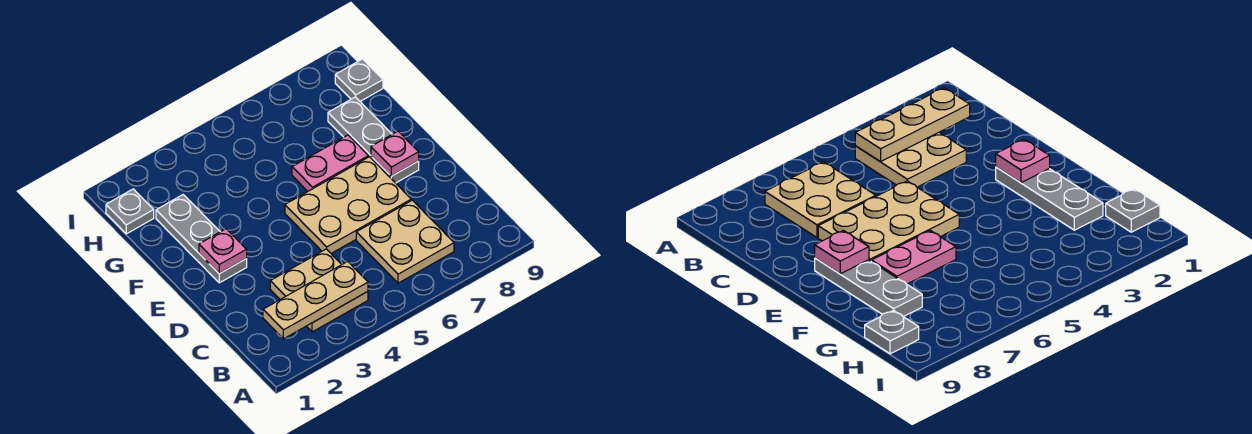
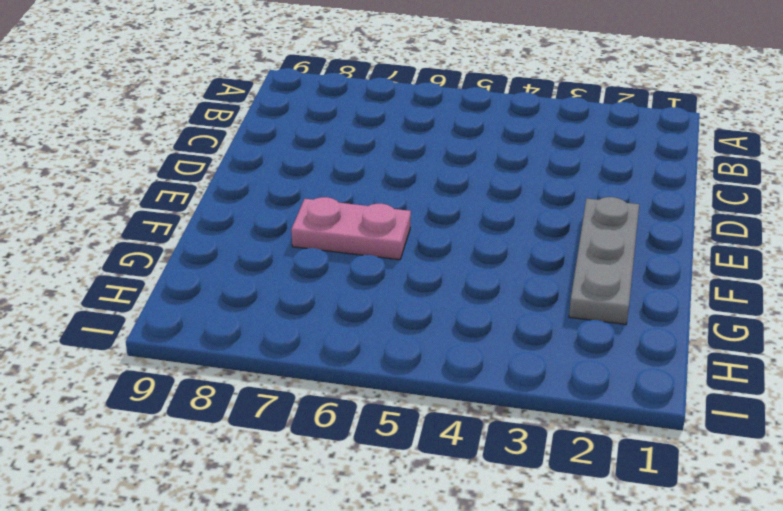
none -> tan plate B3:C4 level 1
none -> tan plate B6:C7 level 1

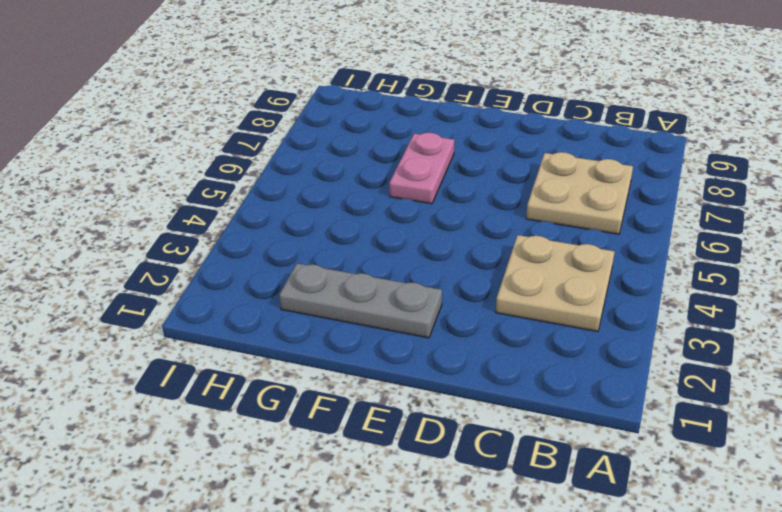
none -> tan plate D5:E7 level 1
none -> grey plate E8:G8 level 1

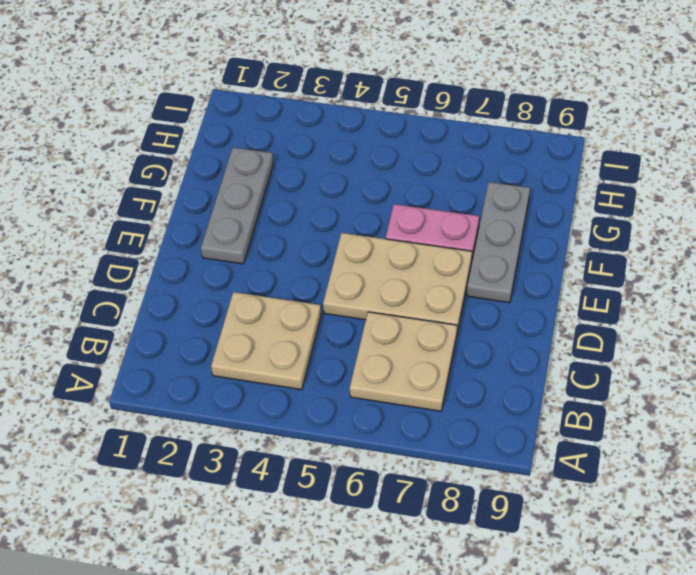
none -> grey plate H1 level 1
none -> grey plate H9 level 1

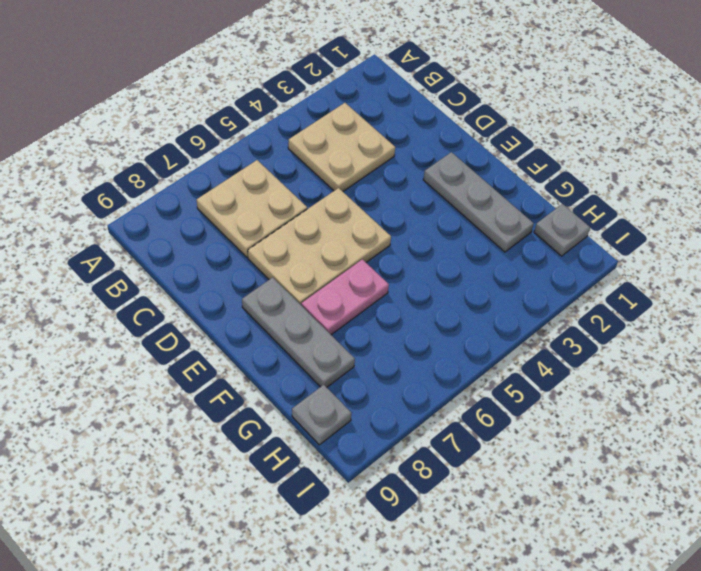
none -> tan plate B2:B4 level 2
none -> pink plate E2 level 2

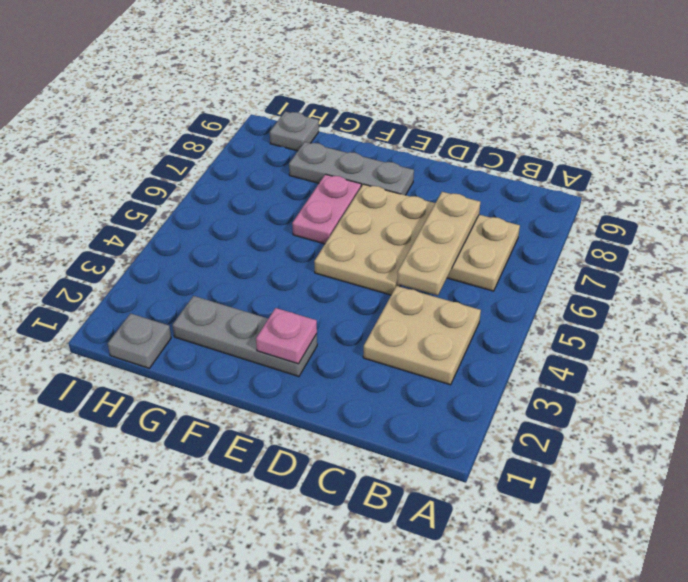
tan plate C5:C7 level 2 -> tan plate B2:B4 level 2
none -> pink plate E8 level 2

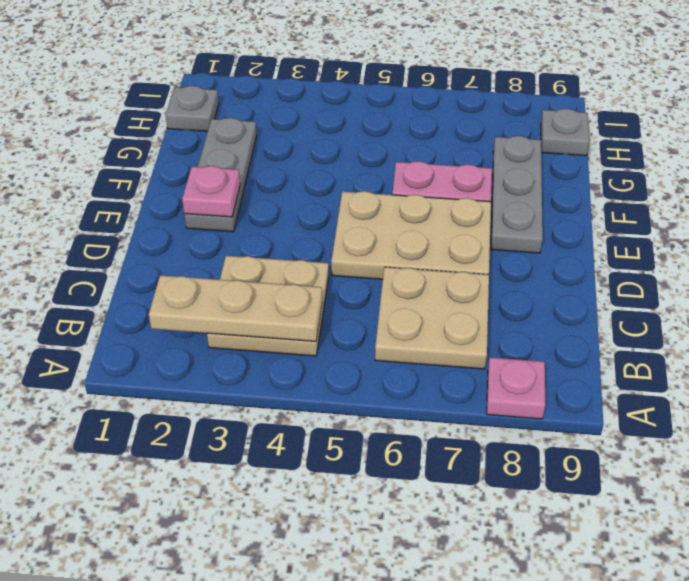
pink plate A8 level 1 -> pink plate E8 level 2

